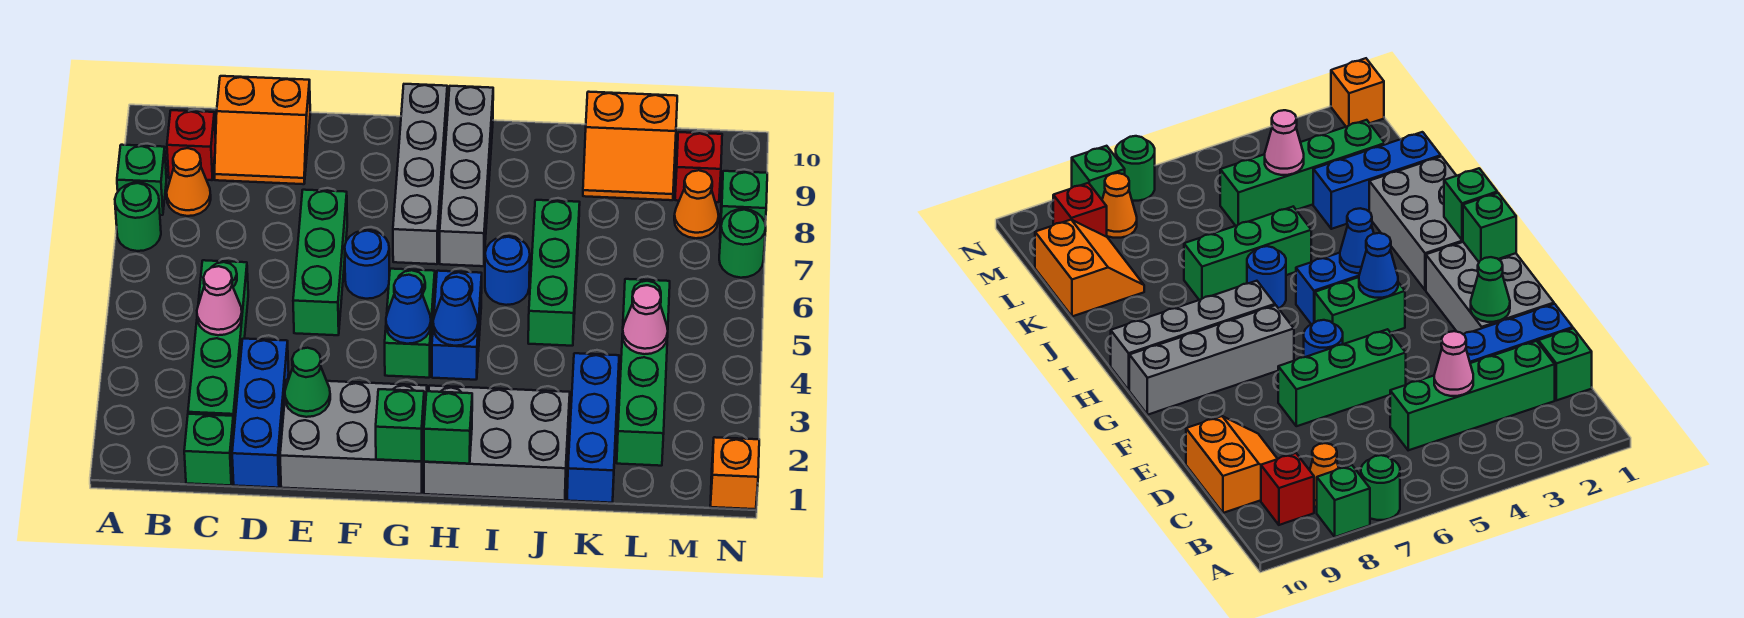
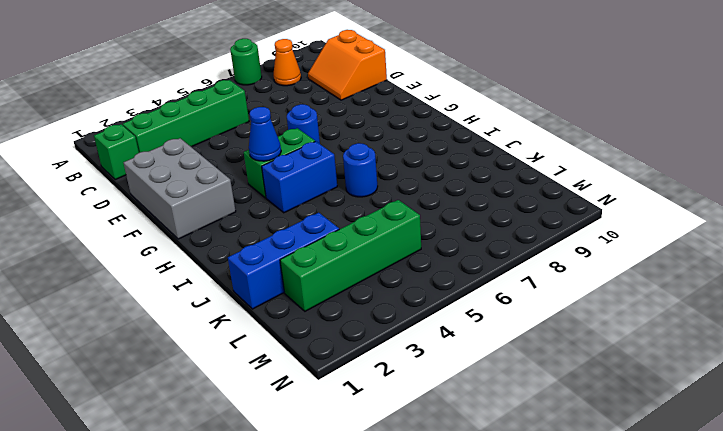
none -> green brick A8 level 1
none -> red brick B9 level 1
none -> blue brick D1:D3 level 1
none -> green brick E5:E7 level 1

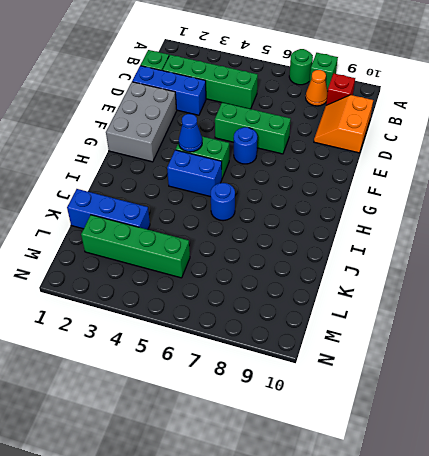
none -> grey brick G7:G10 level 1
none -> grey brick H1:J2 level 1
none -> grey brick H7:H10 level 1
none -> green brick J5:J7 level 1

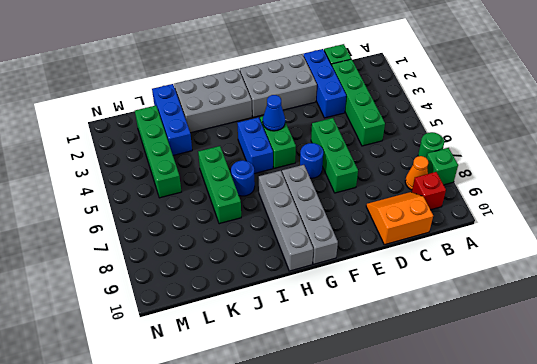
none -> orange slope K9:L10 level 1 top 10
none -> orange cone M8 level 1
none -> red brick M9 level 1
none -> orange brick N1 level 1

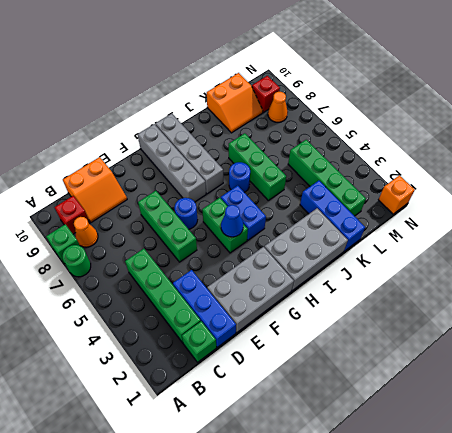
none -> green round brick N7 level 1
none -> green brick N8 level 1
none -> pink cone C4 level 2
none -> green cone E2 level 2

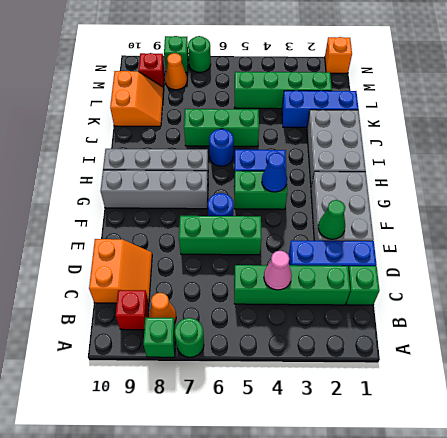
none -> green brick G1 level 2
none -> green brick H1 level 2
none -> blue cone H4 level 2
none -> pink cone L4 level 2

